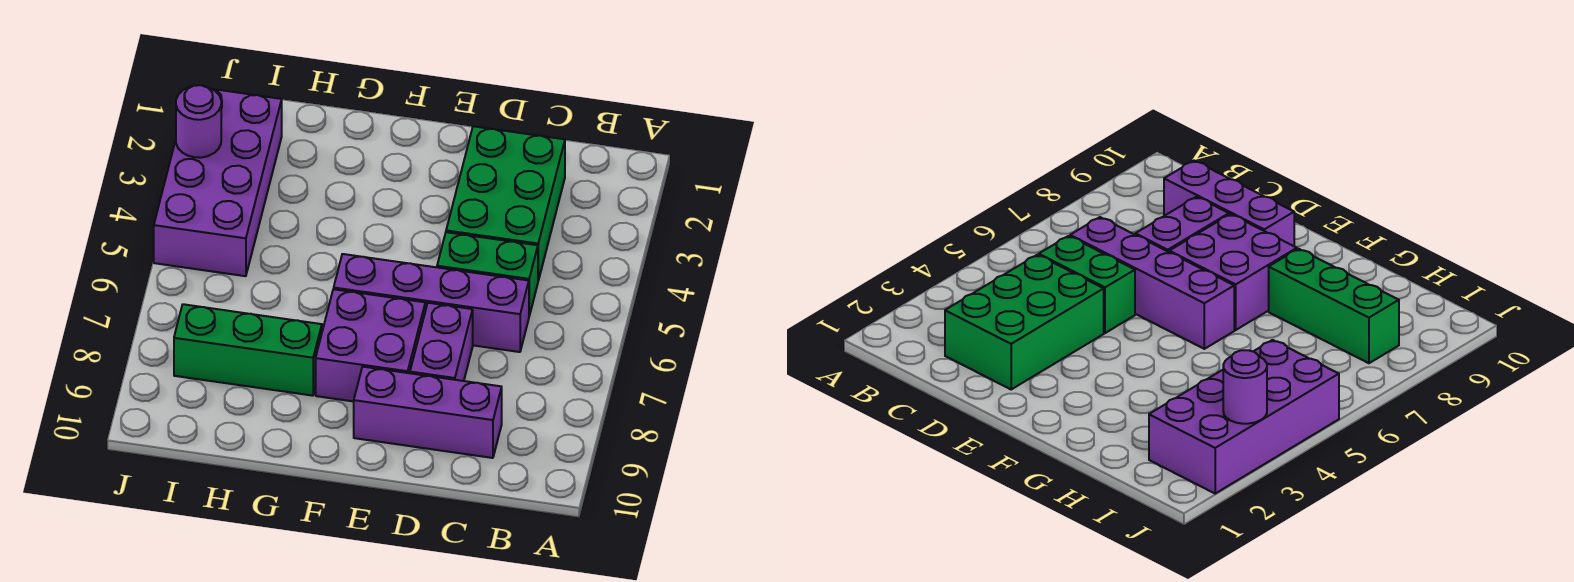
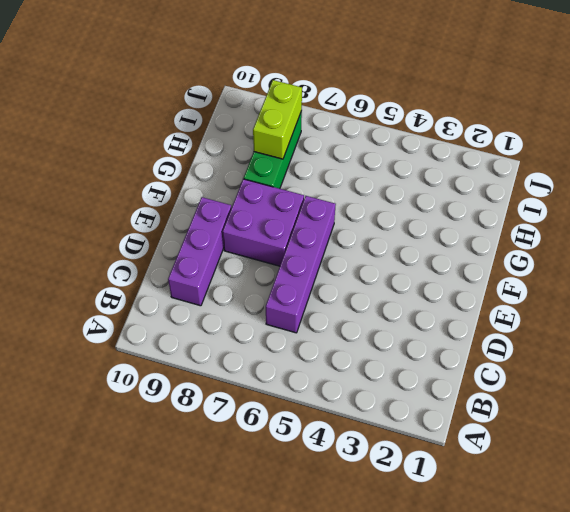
lime brick H8:I8 level 2 -> none
none -> green brick C2:D4 level 1
none -> green brick C5:D5 level 1

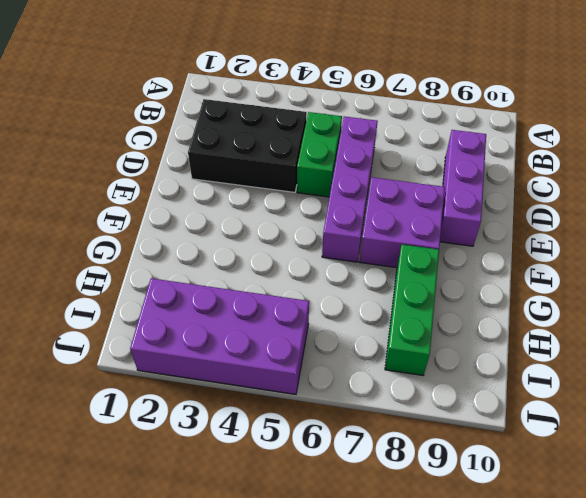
black brick C2:D4 level 1 -> green brick C2:D4 level 1
none -> purple brick D7:D8 level 1
none -> purple round brick J3 level 2

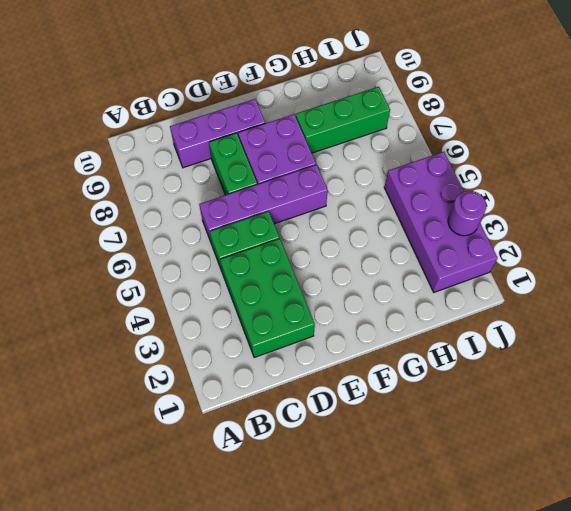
green brick D7:D8 level 1 -> purple brick D7:D8 level 1

